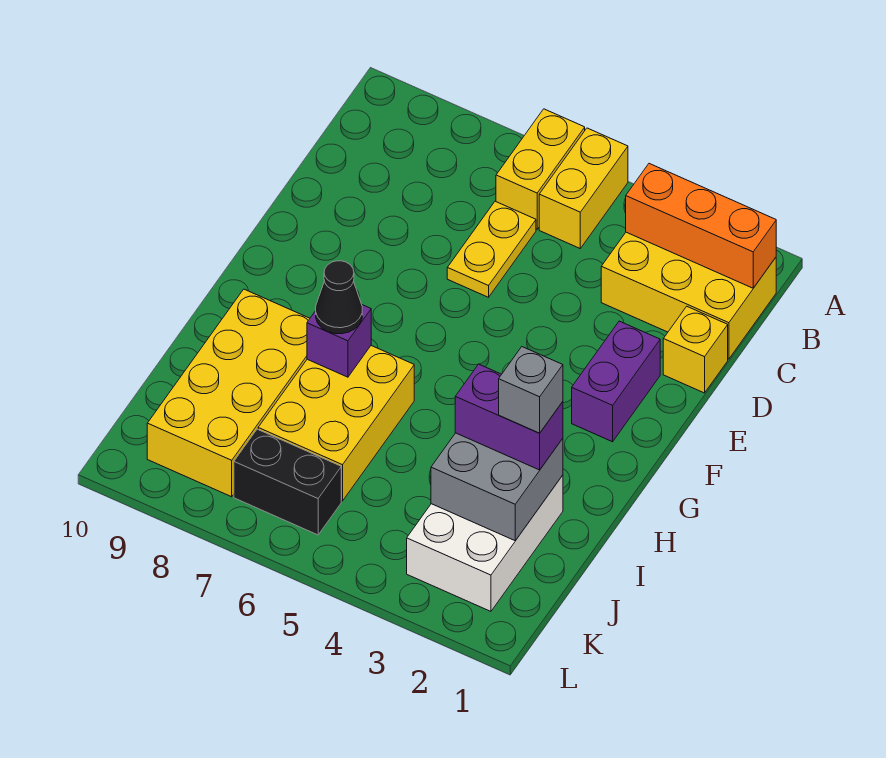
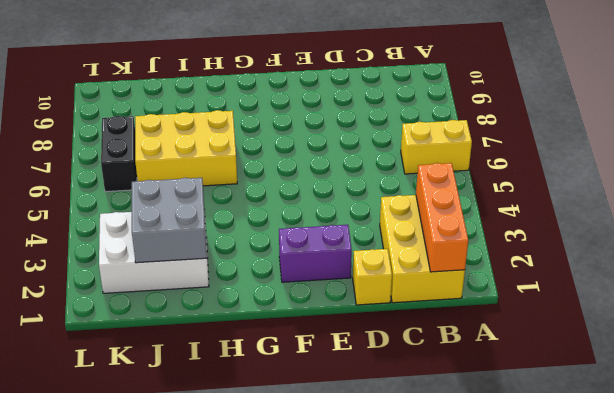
none -> yellow brick A5:B5 level 1
none -> yellow plate C6:D6 level 1
none -> yellow brick H8:K9 level 1

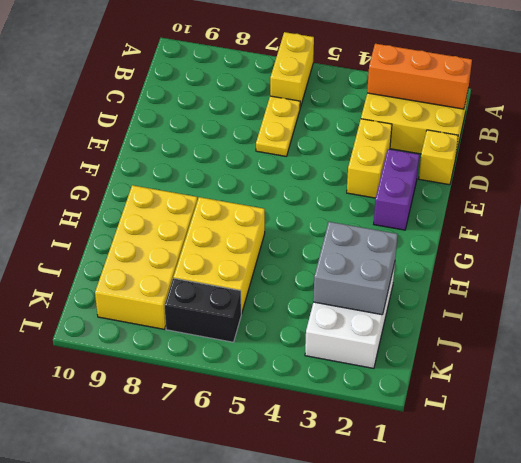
yellow brick D3:E3 level 1 -> yellow brick A5:B5 level 1
none -> purple brick H7 level 2
none -> black cone H7 level 3
none -> purple brick I2:I3 level 3

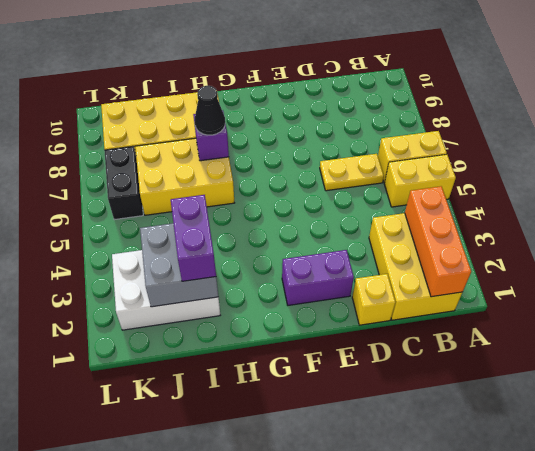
none -> grey brick I2 level 4

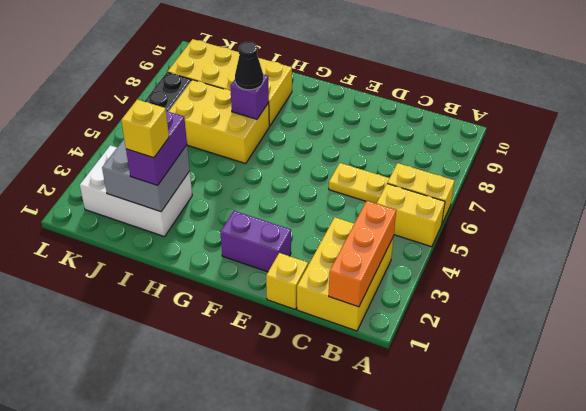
yellow brick I2 level 4 -> grey brick I2 level 4

